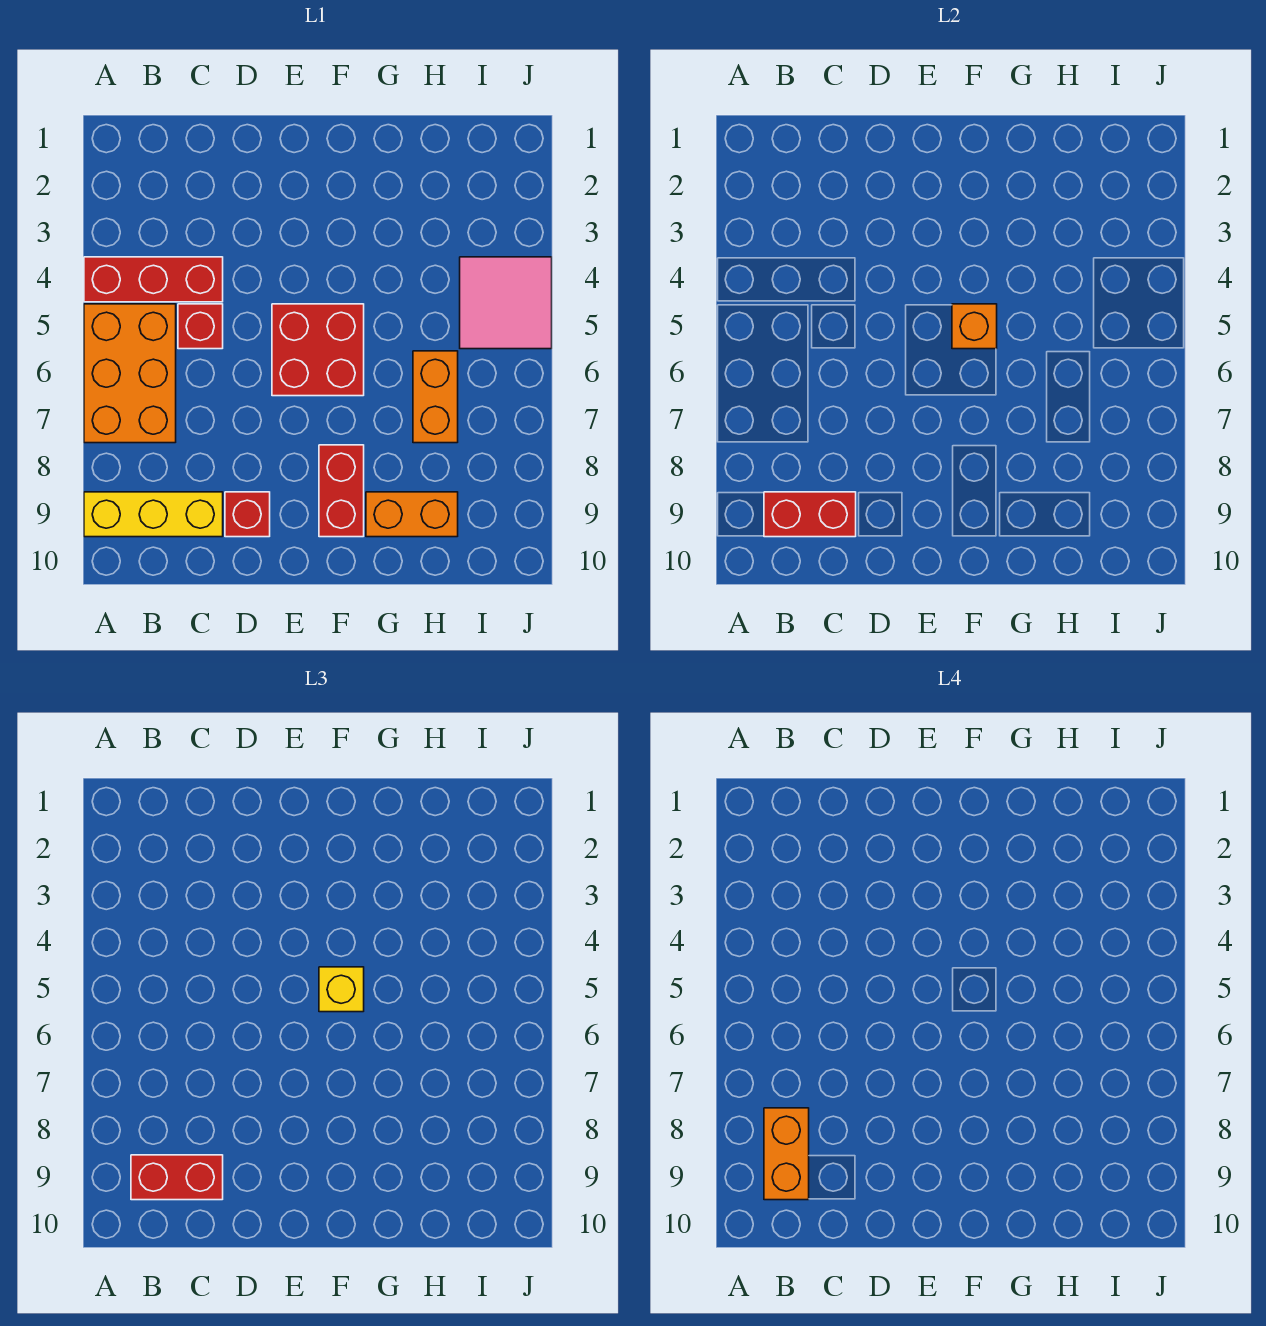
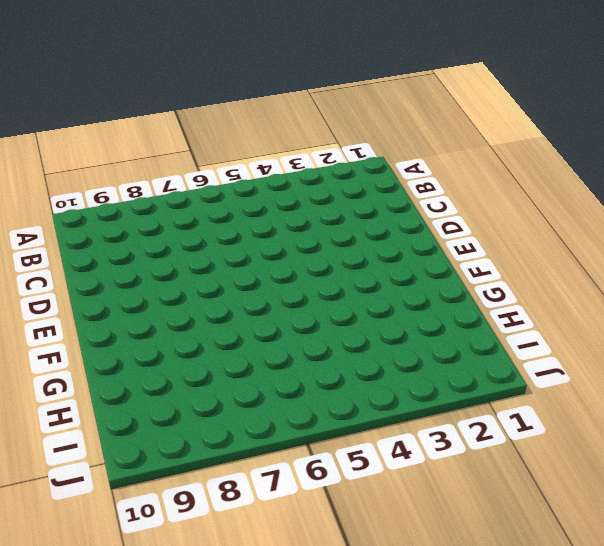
none -> red brick A4:C4 level 1
none -> orange brick A5:B7 level 1
none -> yellow brick A9:C9 level 1

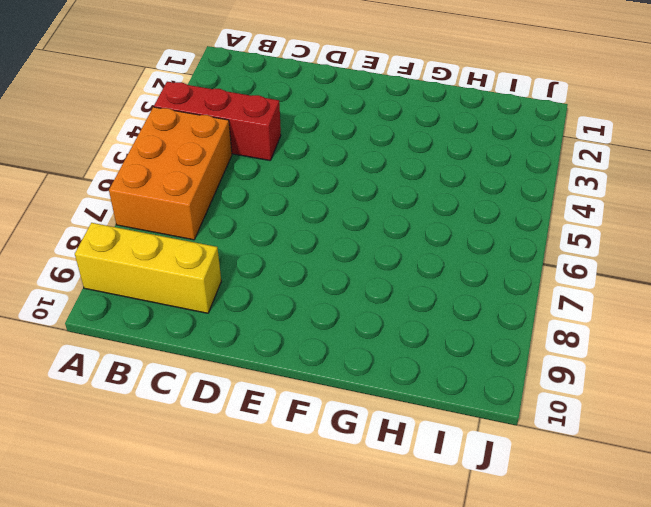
none -> red brick C5 level 1
none -> red brick D9 level 1
none -> red brick E5:F6 level 1

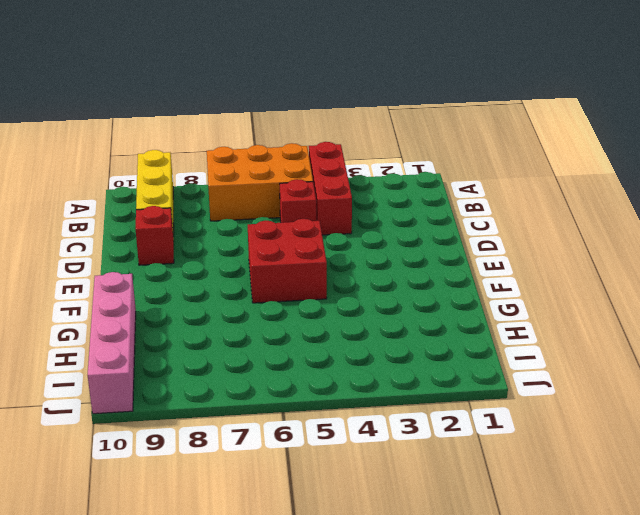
pink brick G10:J10 level 1 -> none
none -> red brick F8:F9 level 1
none -> orange brick G9:H9 level 1
none -> orange brick H6:H7 level 1

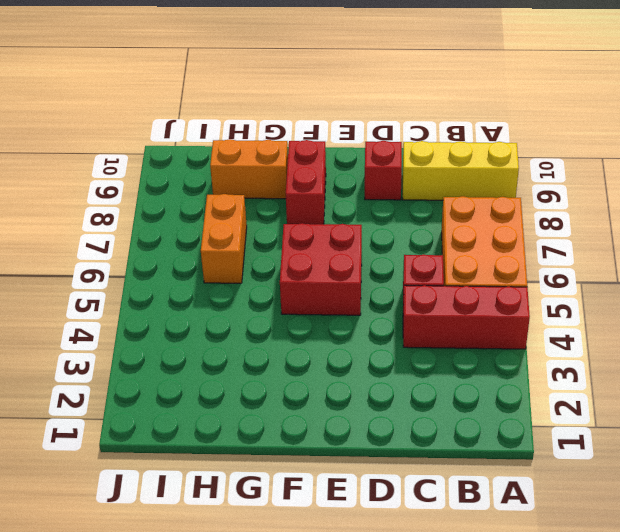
none -> pink tile I4:J5 level 1
none -> red brick B9:C9 level 2
none -> orange brick F5 level 2

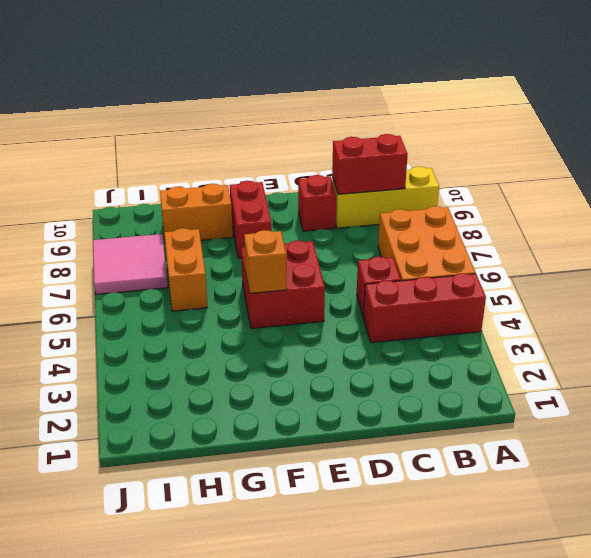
pink tile I7:J8 level 1 -> pink tile I4:J5 level 1
none -> red brick B9:C9 level 3
none -> yellow brick F5 level 3
none -> orange brick B8:B9 level 4

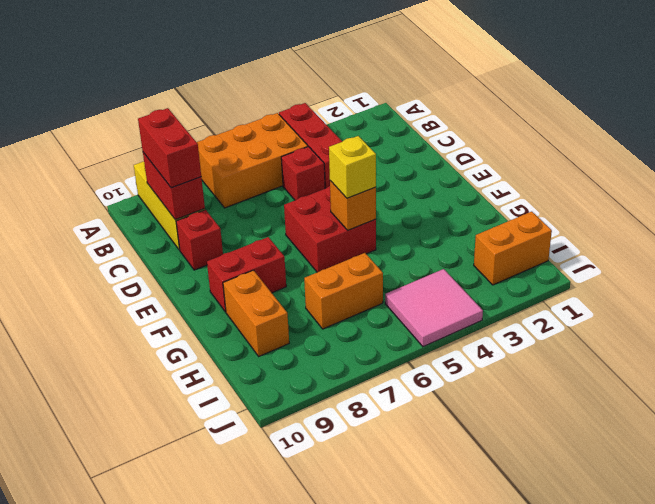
orange brick I1:I2 level 1 -> orange brick B8:B9 level 4

